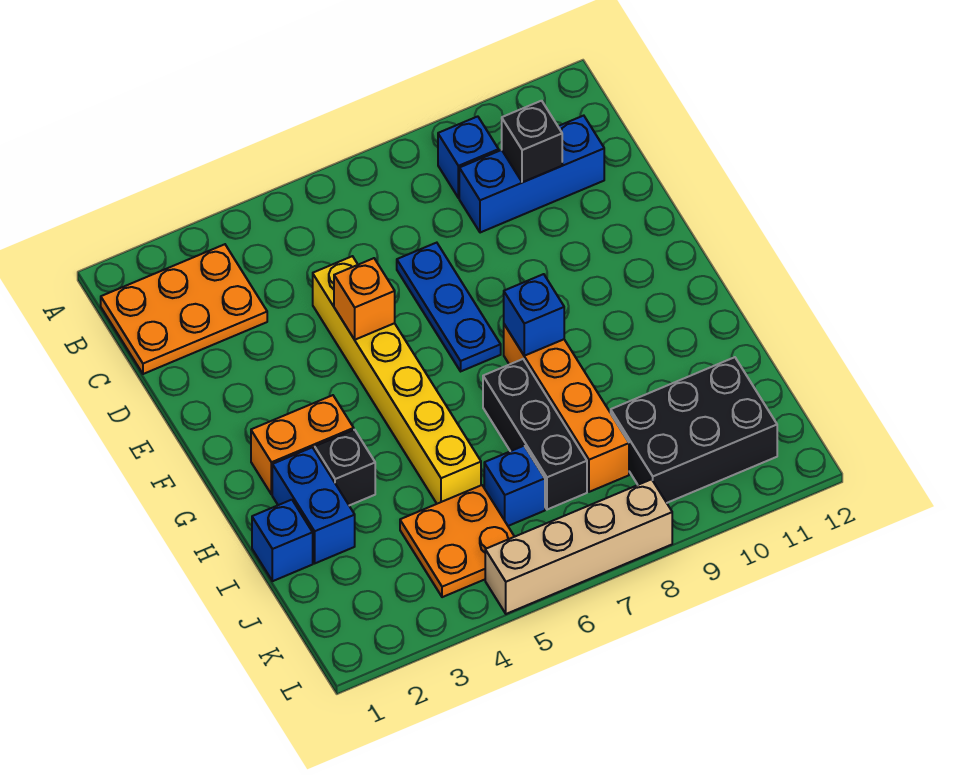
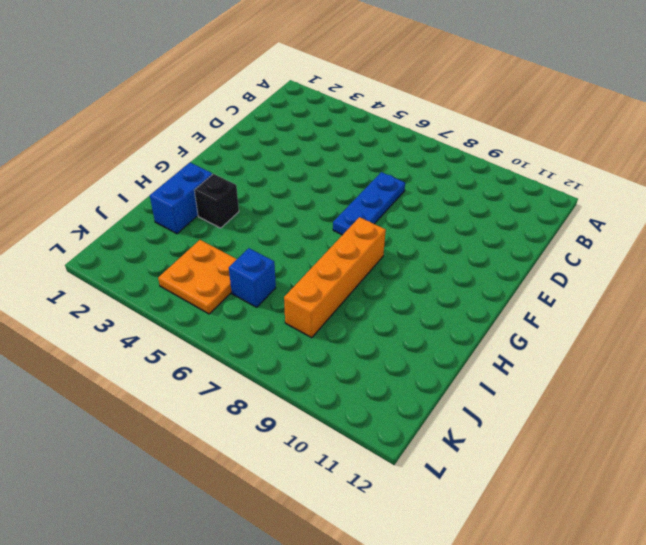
none -> orange plate B1:C3 level 1
none -> blue brick B9 level 1
none -> blue brick C9:C11 level 1

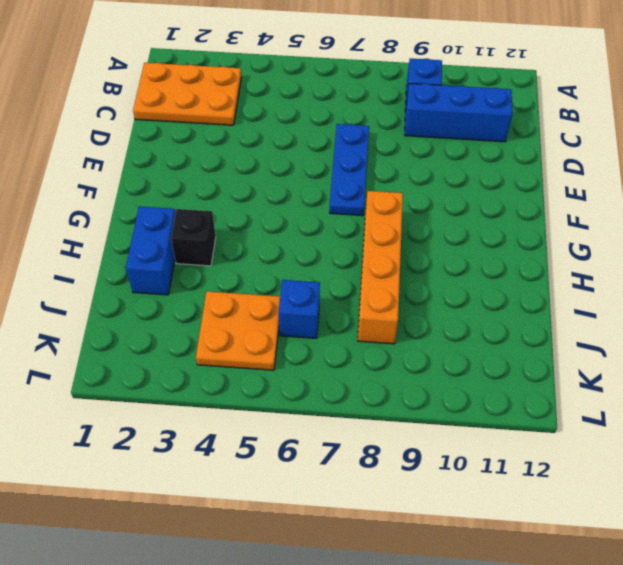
none -> yellow brick D5:I5 level 1
none -> orange brick G2:G3 level 1
none -> black brick H7:J7 level 1

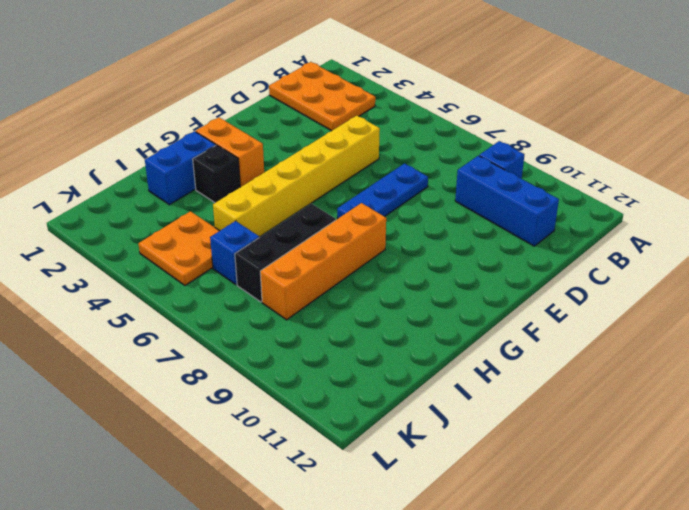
none -> blue brick I1 level 1
none -> black brick J9:K11 level 1
none -> tan brick L5:L8 level 1

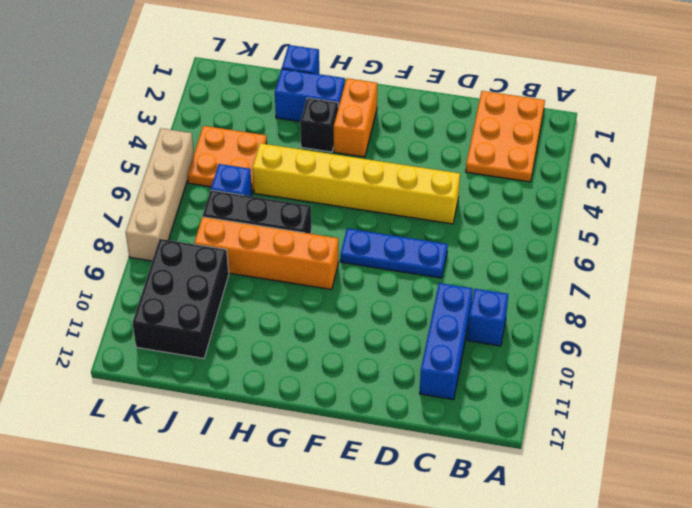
none -> black brick C10 level 2
none -> orange brick E5 level 2
none -> blue brick G8 level 2

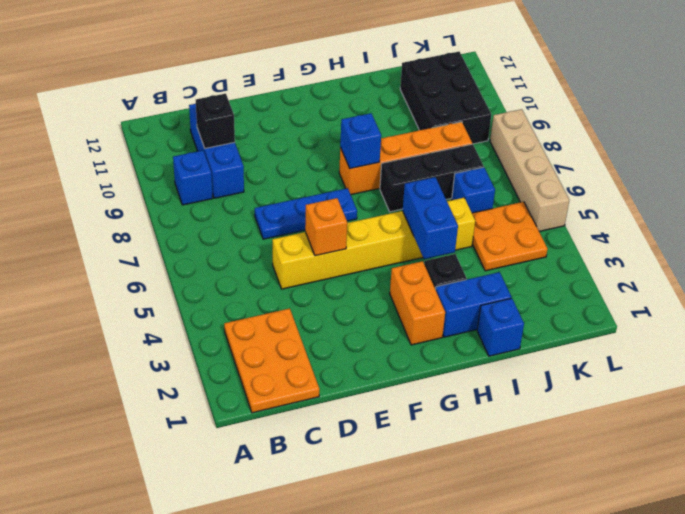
blue brick H4:H5 level 2 -> none

